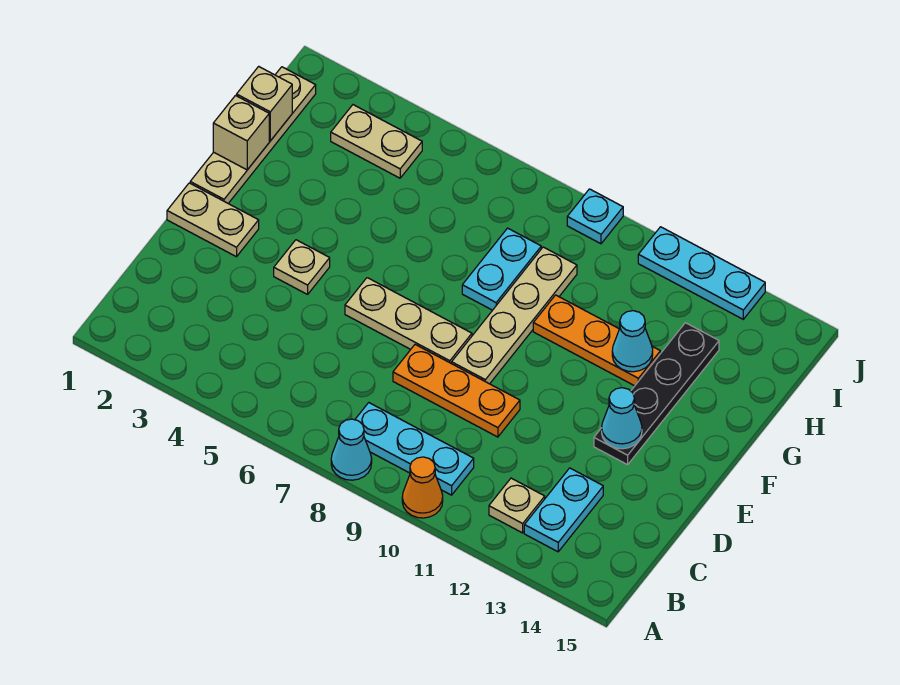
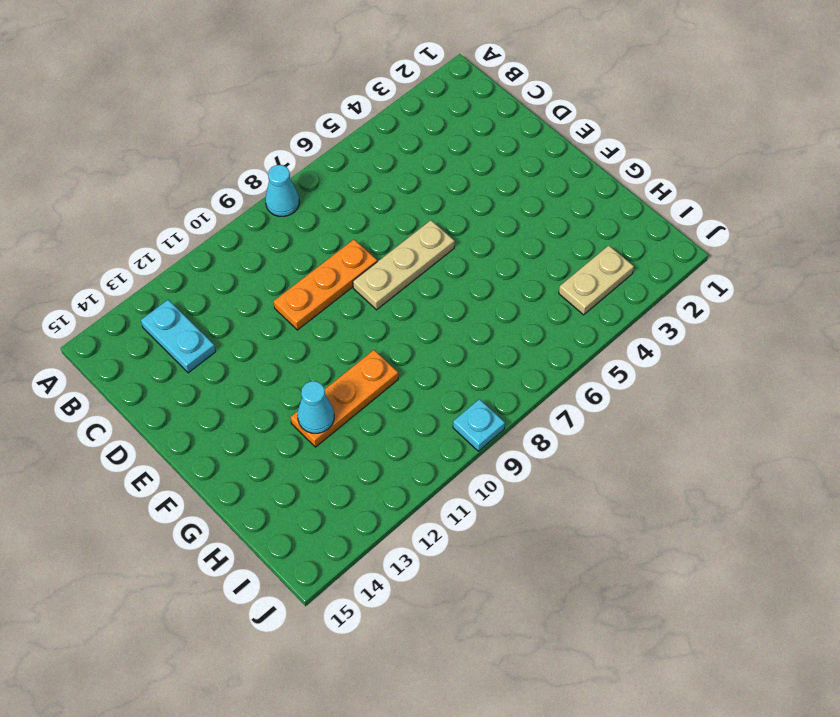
none -> orange cone A10 level 1
none -> cyan plate B8:B10 level 1
none -> tan plate B12 level 1

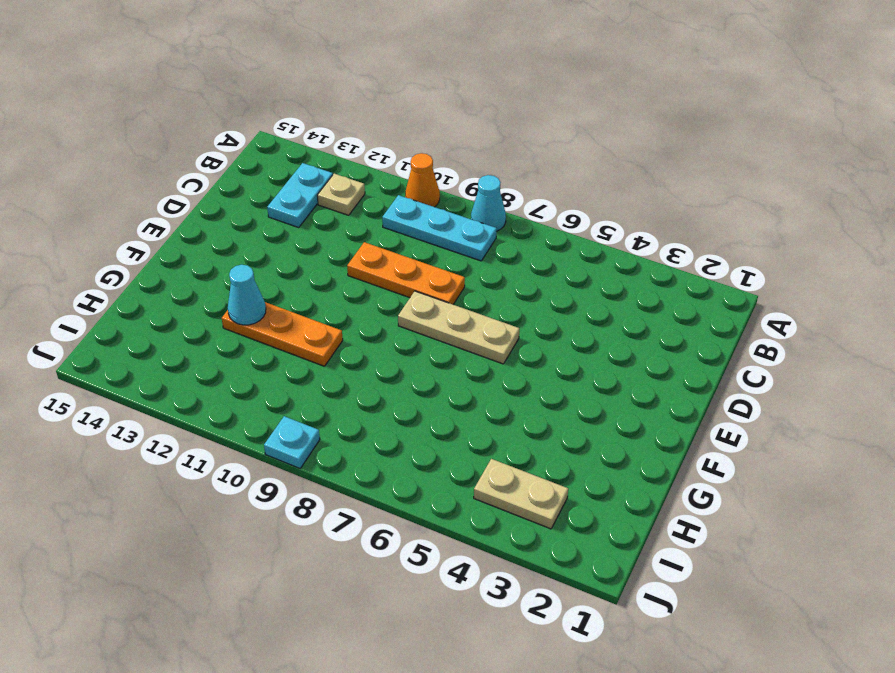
none -> tan plate E1:E2 level 1
none -> tan plate E4 level 1
none -> tan plate E9:H9 level 1

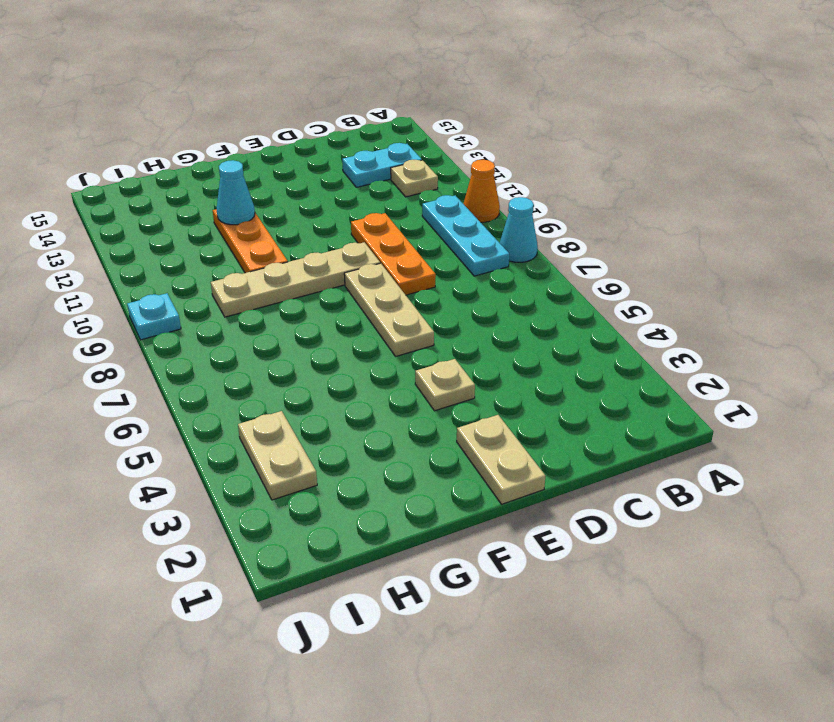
none -> black plate E13:H13 level 1
none -> tan plate F1:I1 level 1
none -> cyan plate G8:H8 level 1

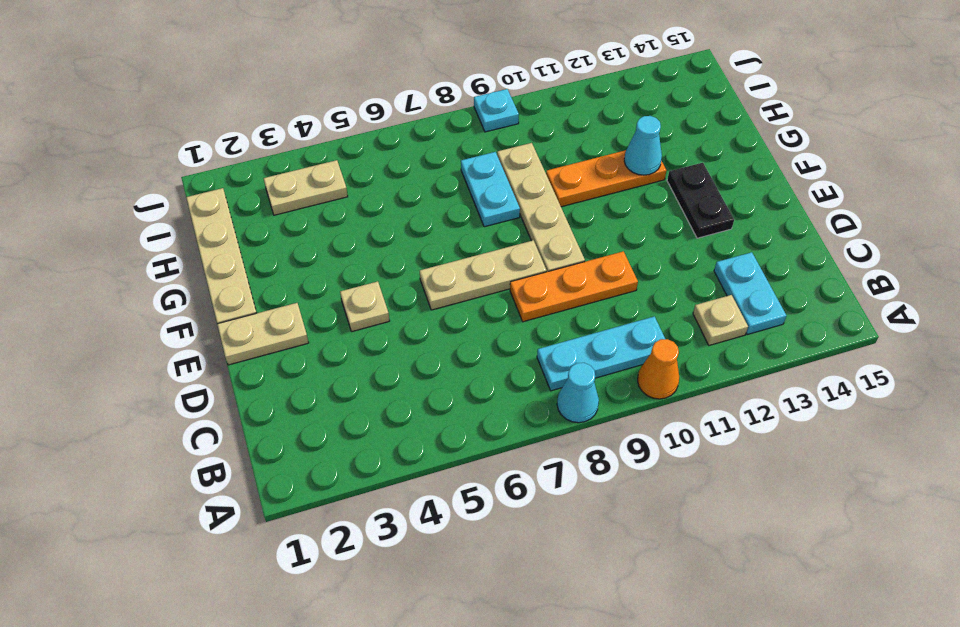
black plate E13:F13 level 1 -> black plate E13:H13 level 1
none -> cyan plate J11:J13 level 1
none -> cyan cone E13 level 2
none -> tan brick G1 level 2

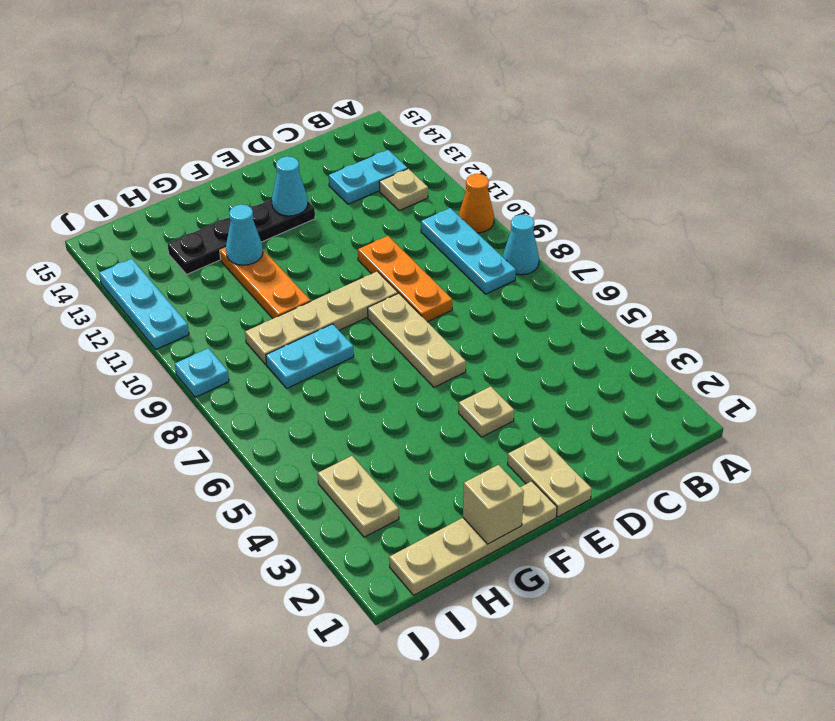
none -> tan brick H1 level 2

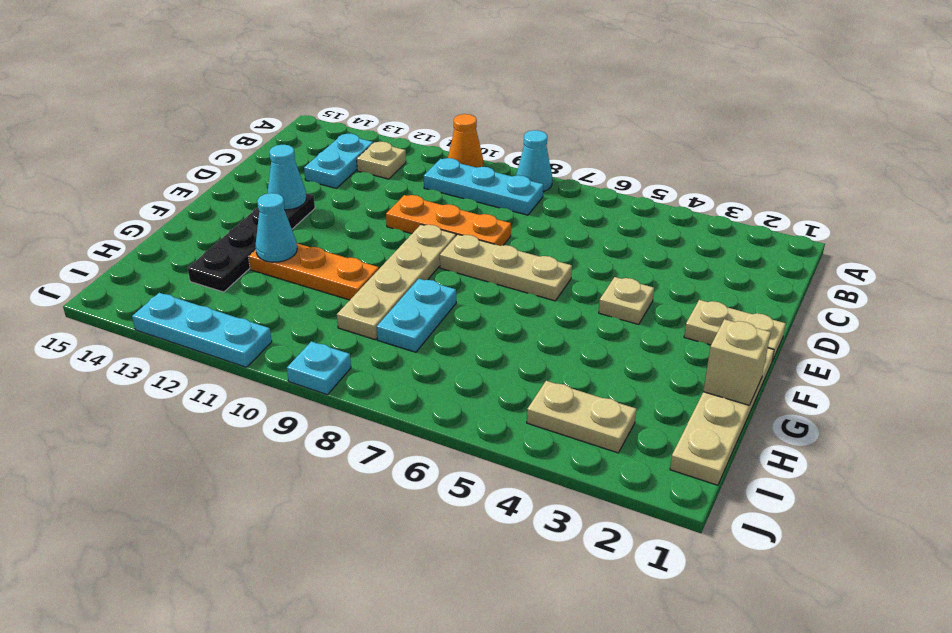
none -> tan brick H1 level 2

